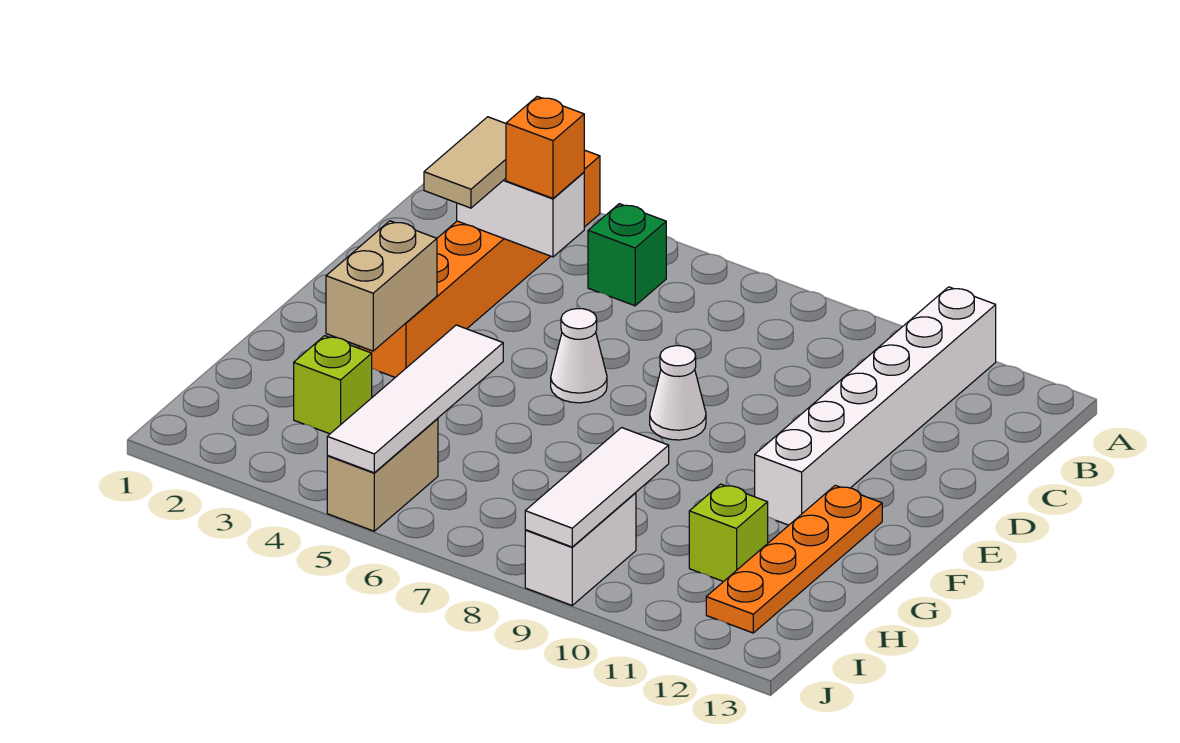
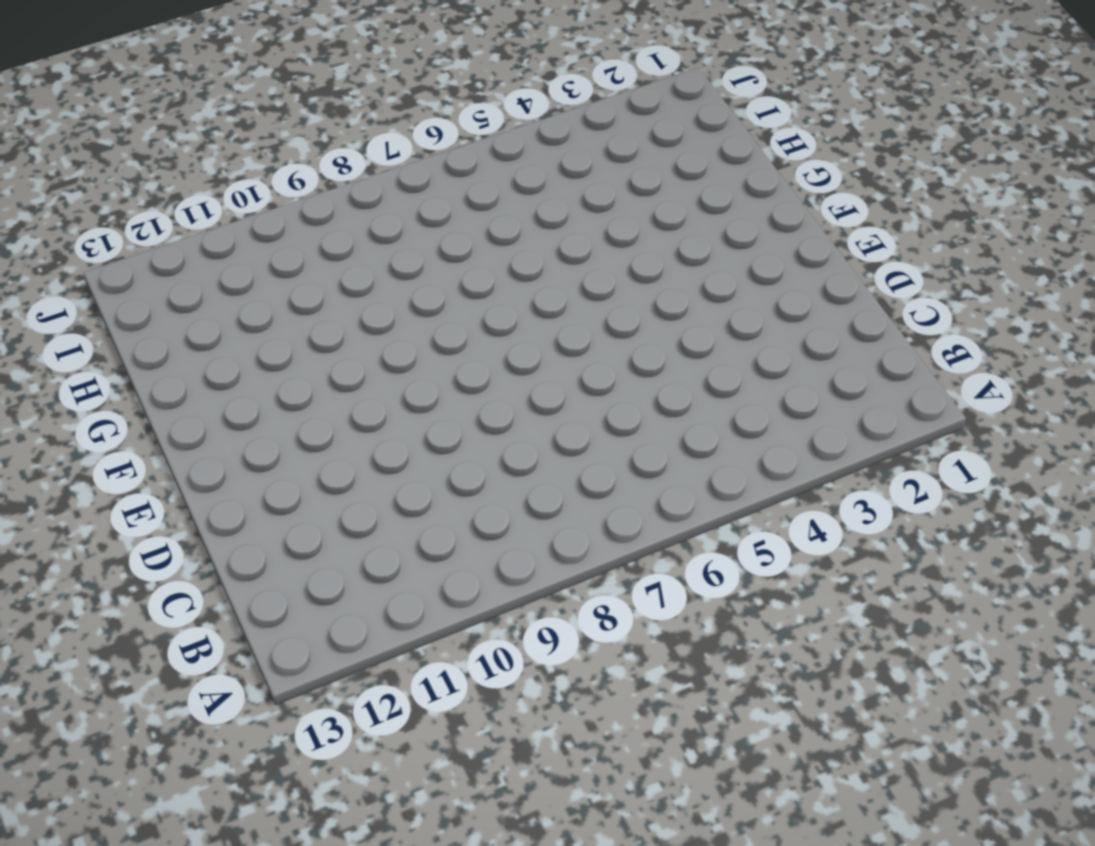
none -> orange brick A3:F3 level 1
none -> white brick A11:F11 level 1
none -> green brick B5 level 1

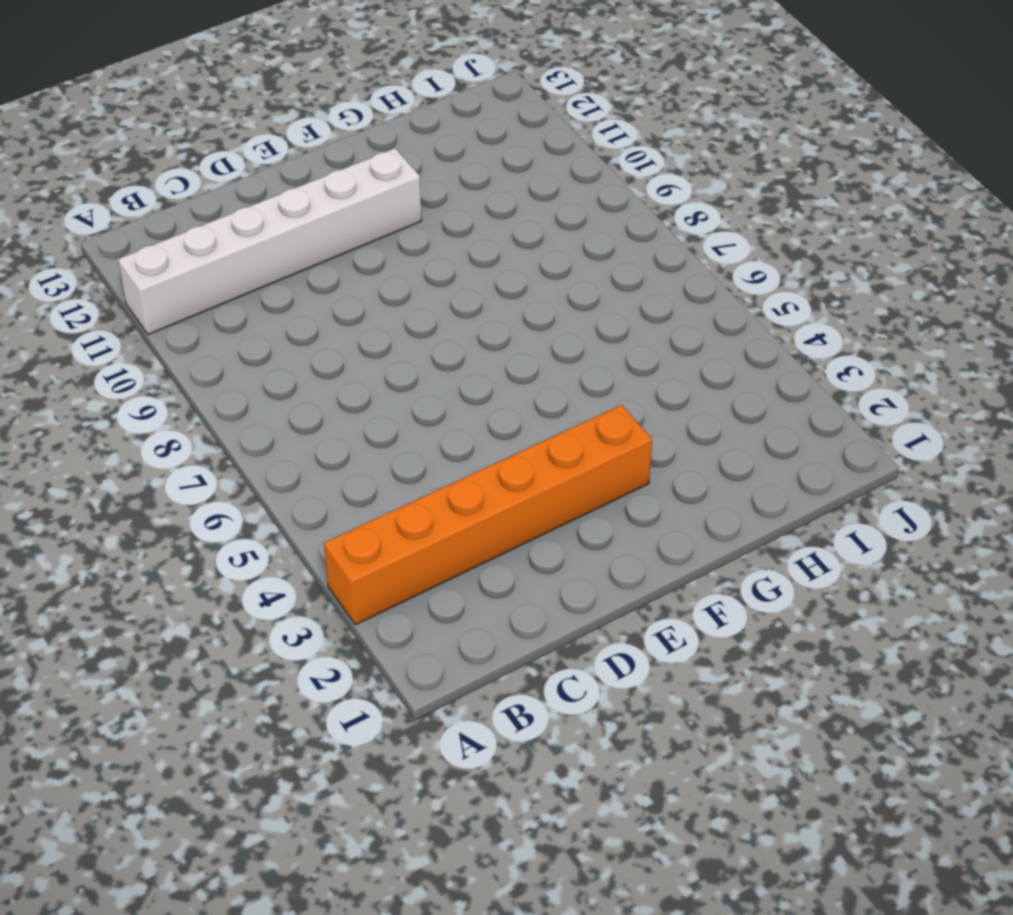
none -> green brick B5 level 1
none -> white cone E6 level 1
none -> white cone E8 level 1

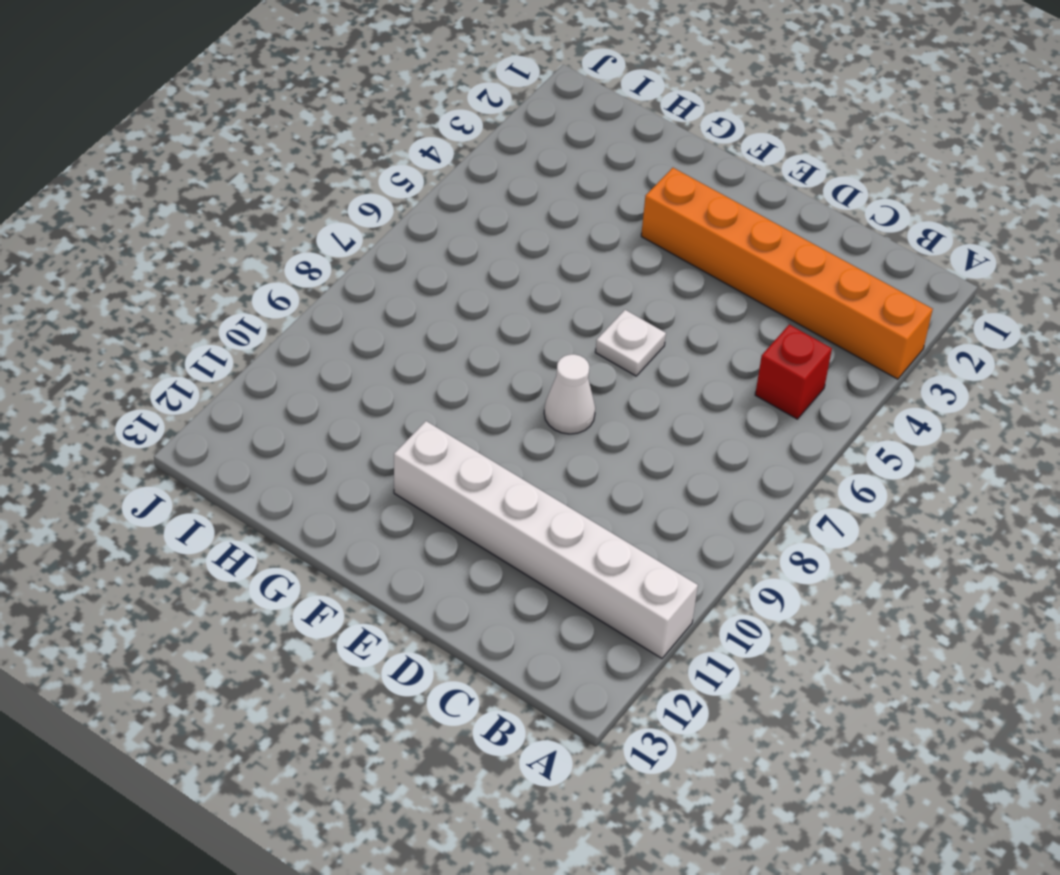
red brick B5 level 1 -> green brick B5 level 1
white plate E6 level 1 -> white cone E6 level 1
none -> orange plate F12:I12 level 1
none -> lime brick H3 level 1
none -> lime brick H11 level 1

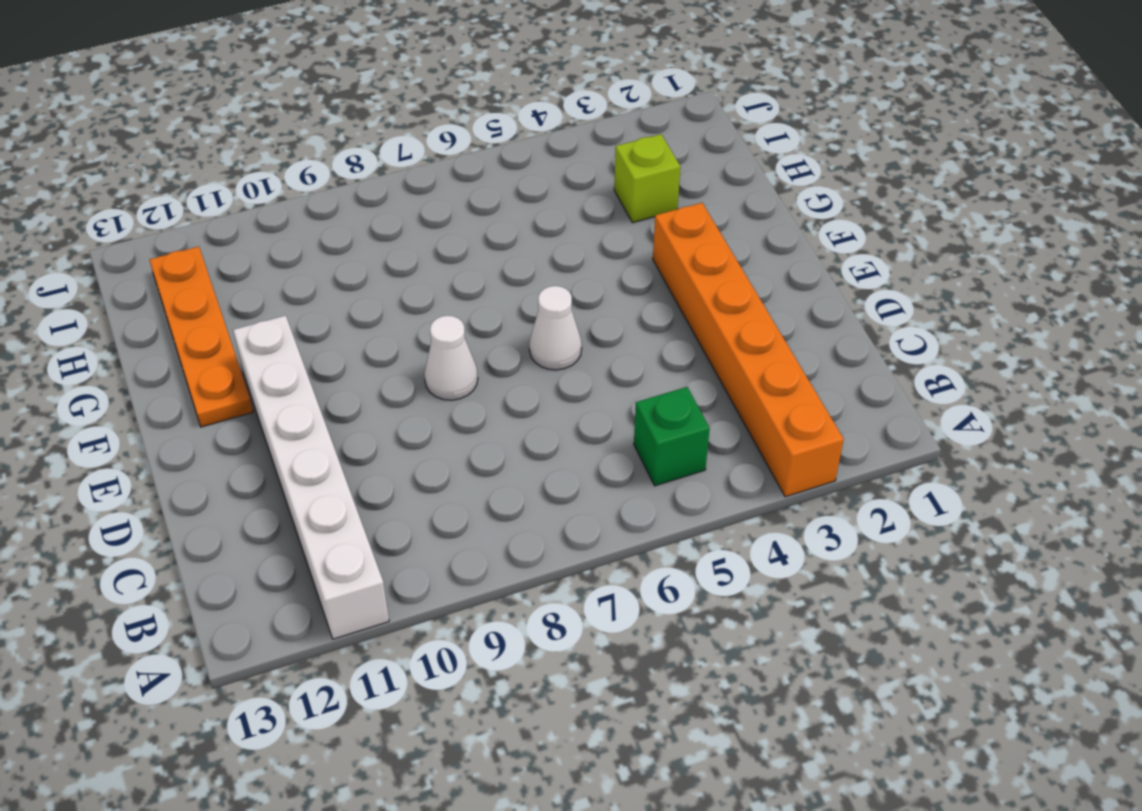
none -> lime brick H11 level 1
none -> tan brick I5:J5 level 1
none -> white brick I9:J9 level 1

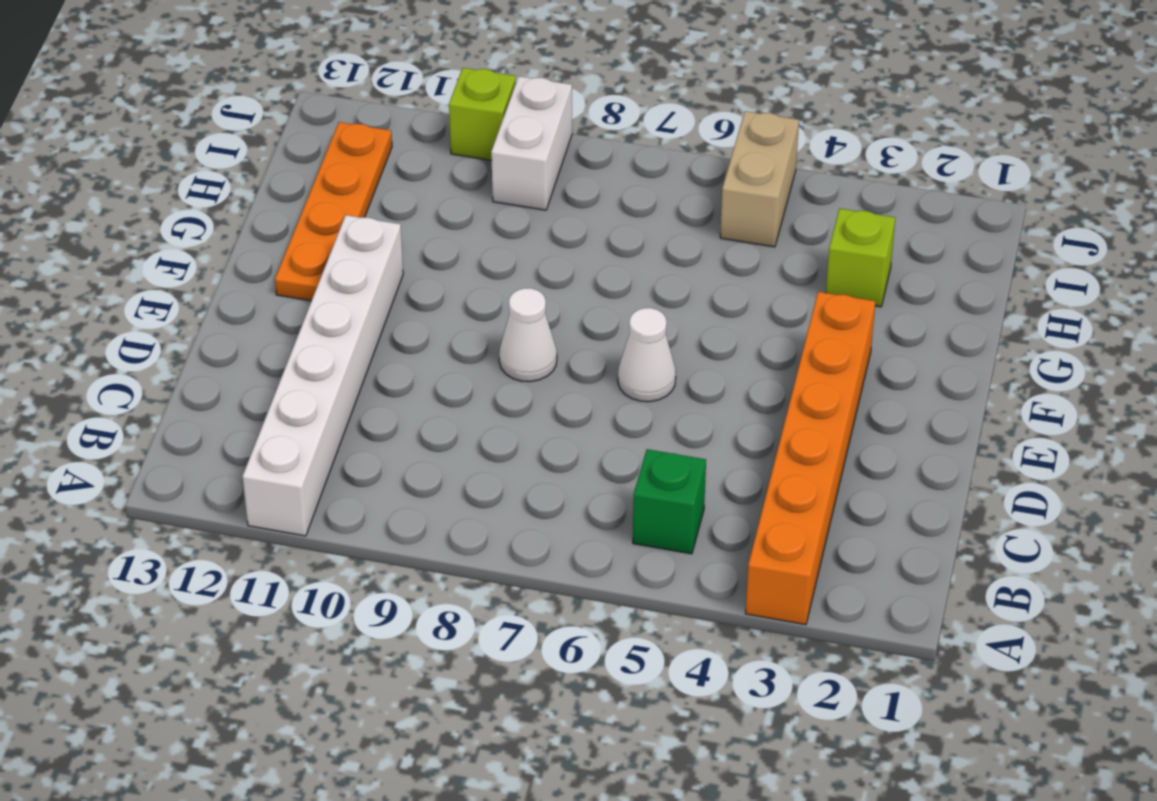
lime brick J10 level 1 -> lime brick H11 level 1
none -> white brick C3:C4 level 2
none -> tan brick F3:G3 level 2
none -> white tile G5:J5 level 2

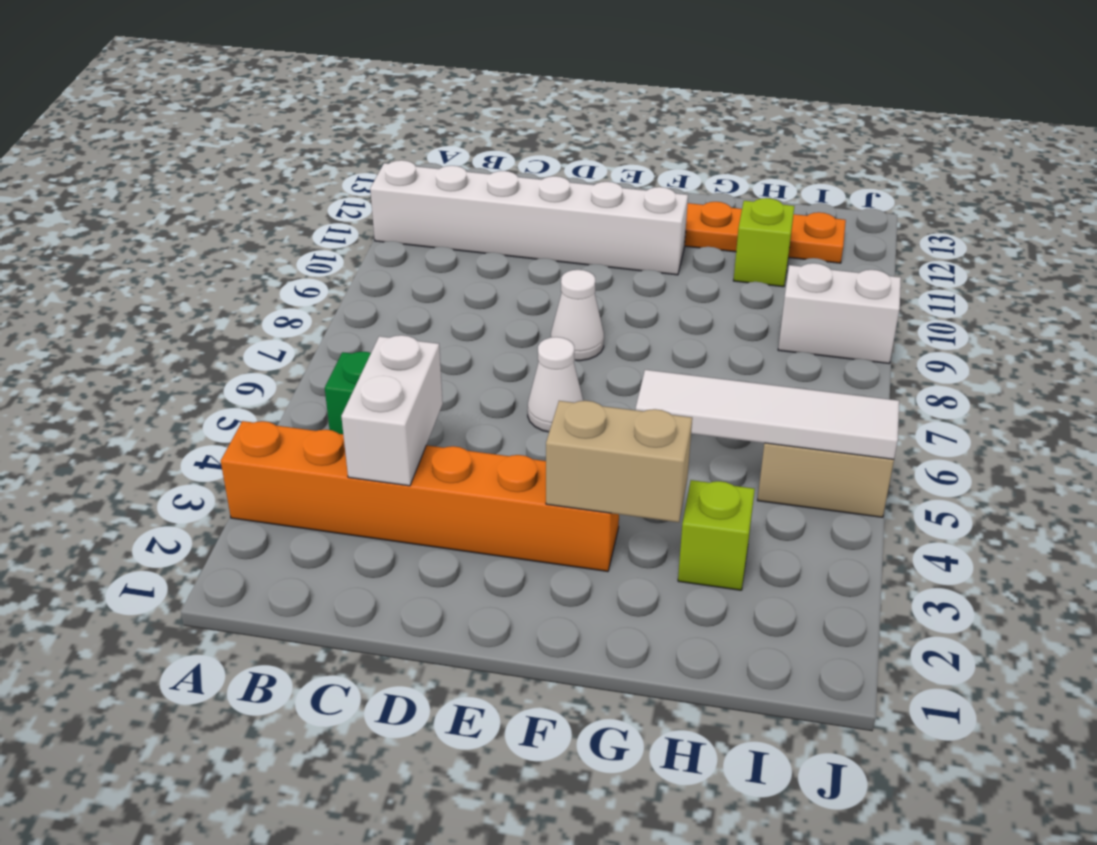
none -> white tile H9:J9 level 2
none -> tan tile C3:D3 level 3
none -> orange brick C4 level 3

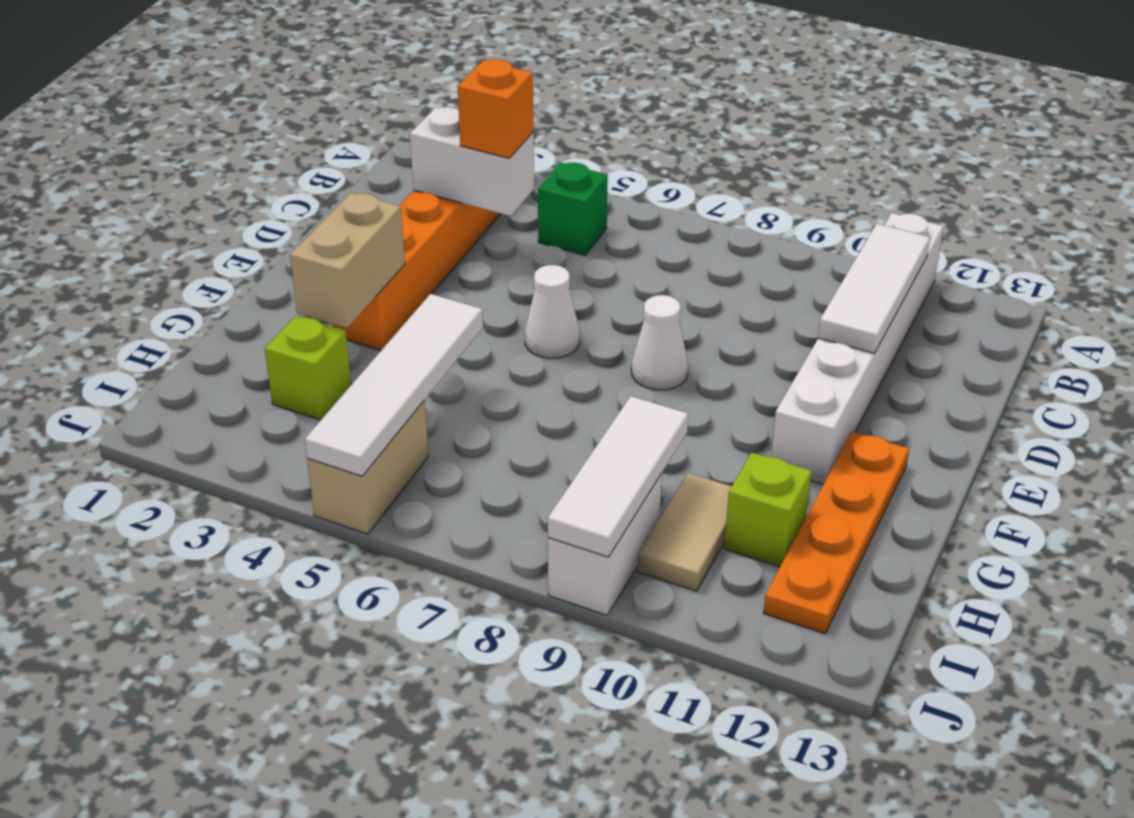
white tile B11:D11 level 2 -> none
tan tile H10:I10 level 1 -> tan tile C3:D3 level 3

